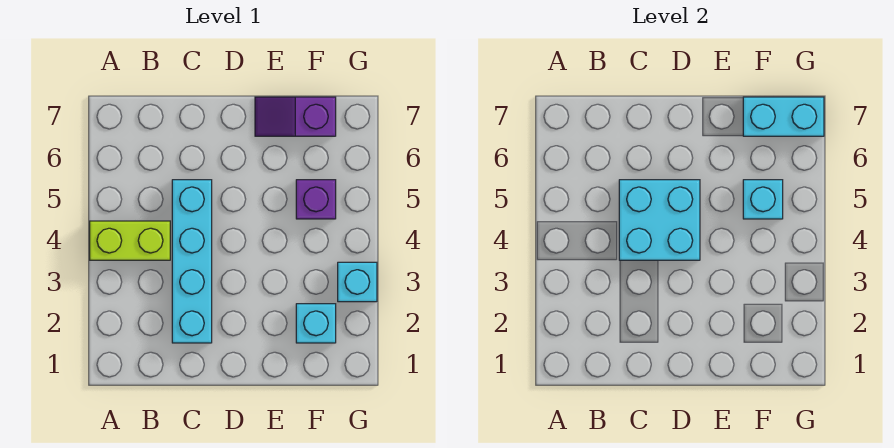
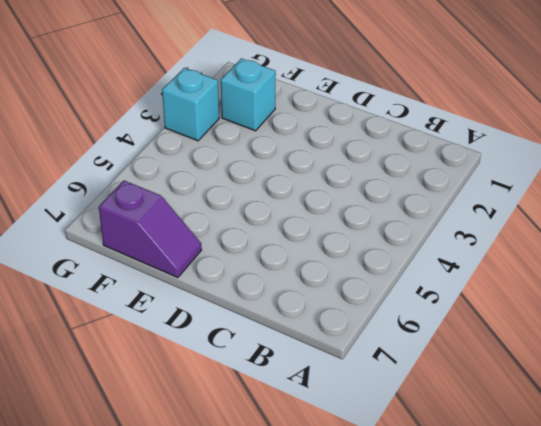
none -> lime brick A4:B4 level 1
none -> cyan brick C2:C5 level 1

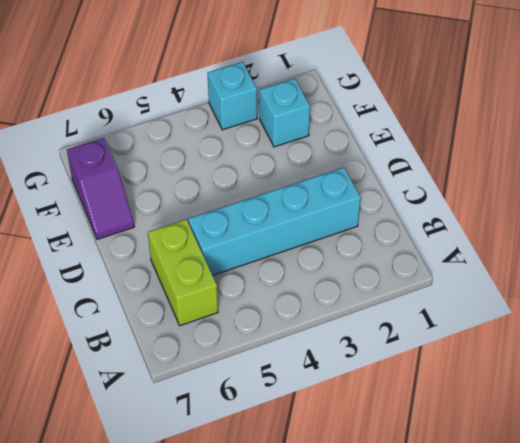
lime brick B6:C6 level 1 -> lime brick A4:B4 level 1
none -> purple brick F5 level 1
none -> cyan brick C4:D5 level 2

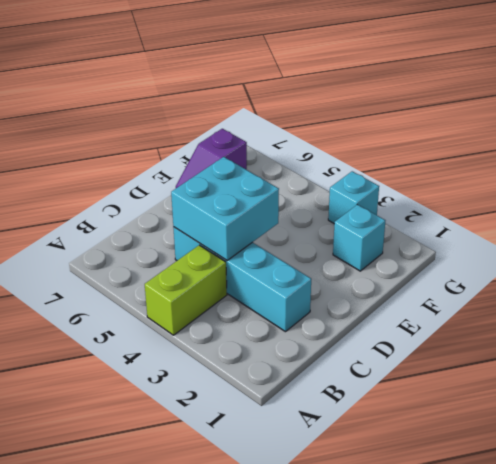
none -> purple brick F5 level 1
none -> cyan brick F5 level 2

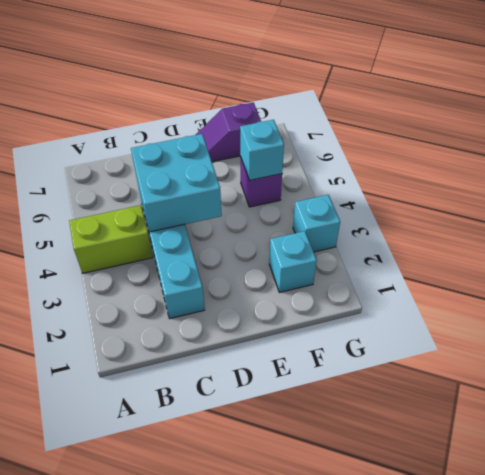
none -> cyan brick F7:G7 level 2

